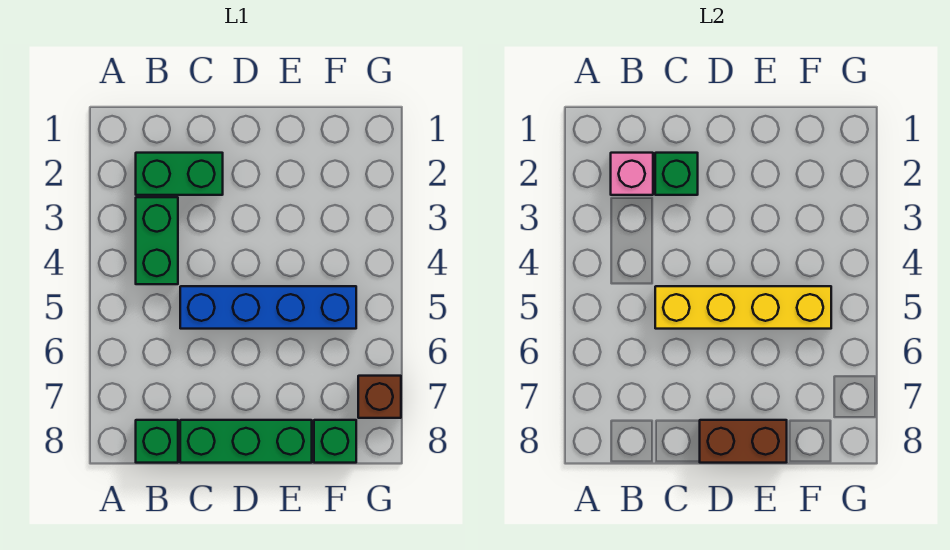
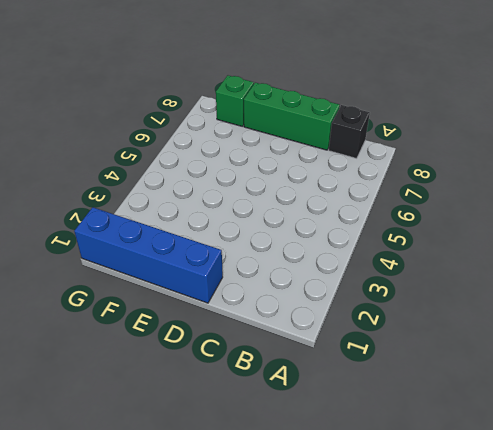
black brick B8 level 1 -> green brick B8 level 1
blue brick D1:G1 level 1 -> blue brick C5:F5 level 1
none -> green brick B2:C2 level 1
none -> green brick B3:B4 level 1

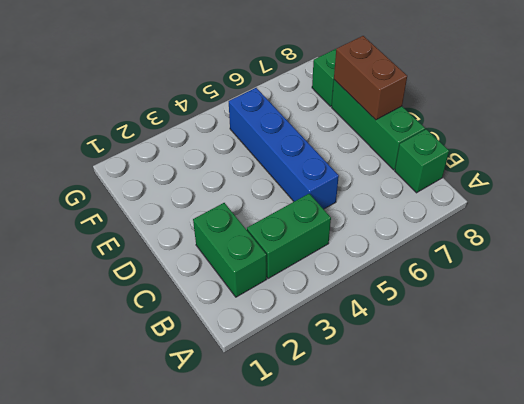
none -> brown brick G7 level 1
none -> pink brick B2 level 2

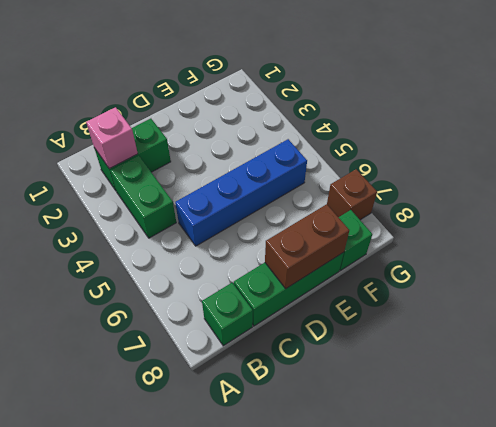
none -> green brick C2 level 2
none -> yellow brick C5:F5 level 2

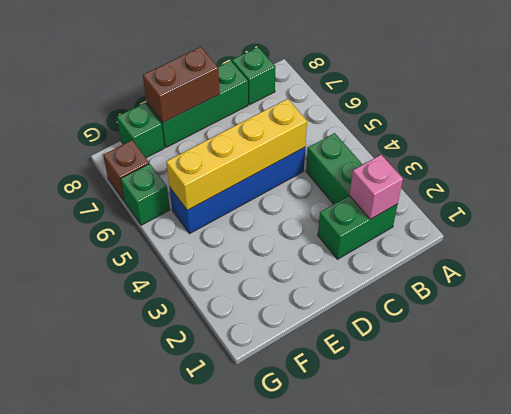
green brick G6 level 1 -> green brick C2 level 2

